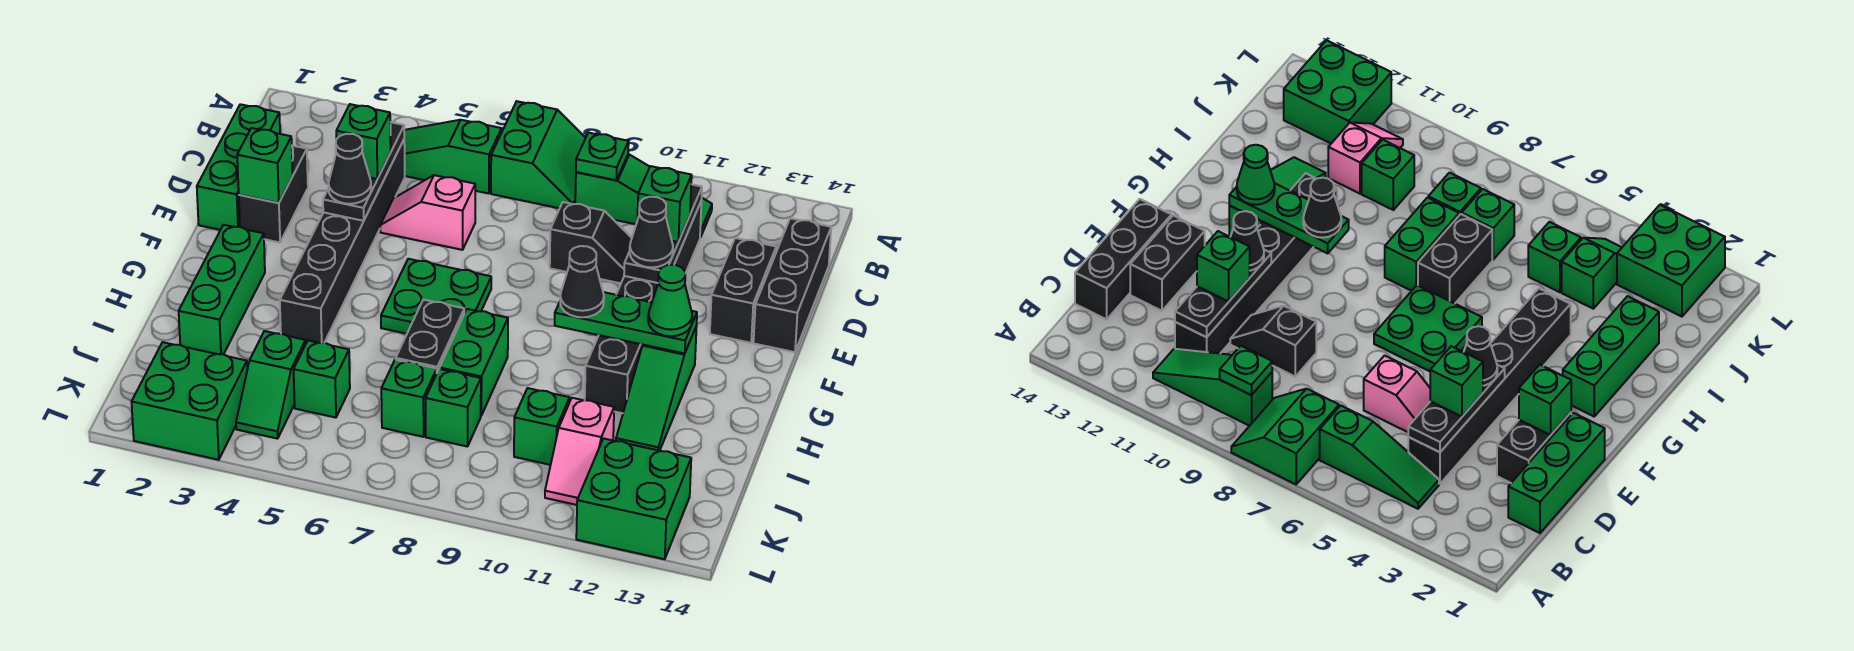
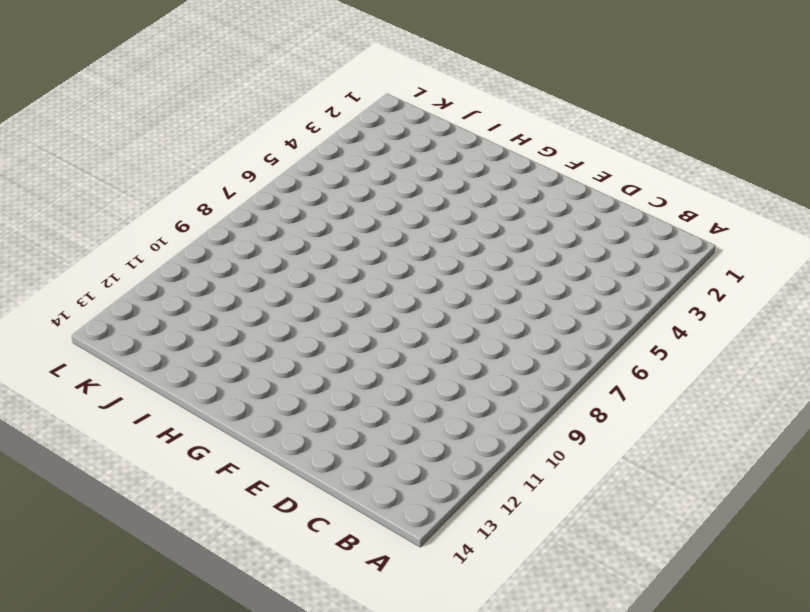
none -> green slope A7:B8 level 1 top 7
none -> green slope B4:B6 level 1 top 6
none -> green slope B9:B11 level 1 top 9
none -> green brick C1:E1 level 1

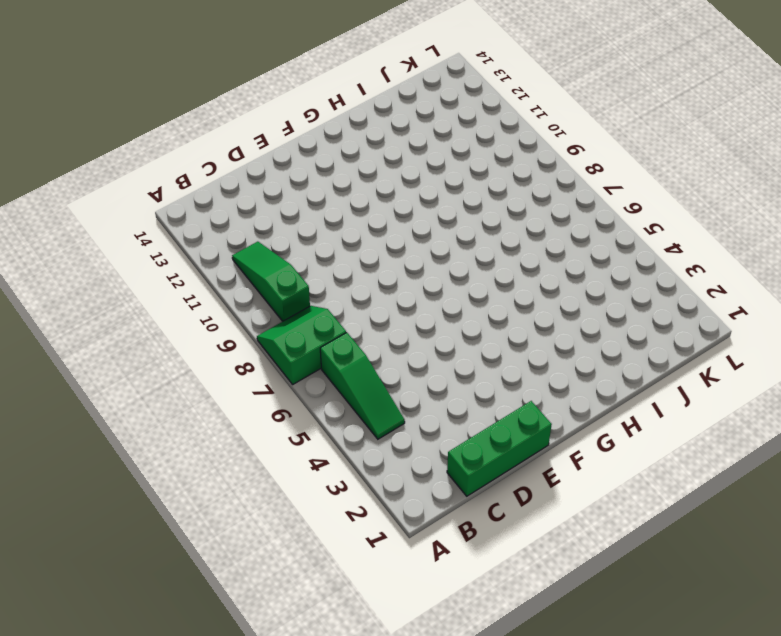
none -> black brick C4:H4 level 1
none -> black brick C11:H11 level 1
none -> black brick C14:E14 level 1
none -> black brick D2:E2 level 1

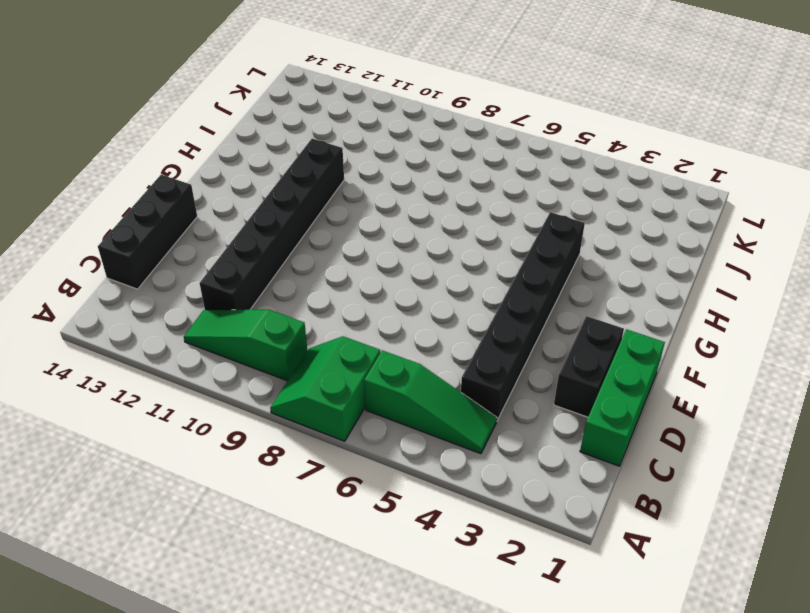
none -> pink slope D5:D6 level 1 top 6
none -> black slope D9:D10 level 1 top 9
none -> black brick D13:E13 level 1
none -> green plate F6:G7 level 1

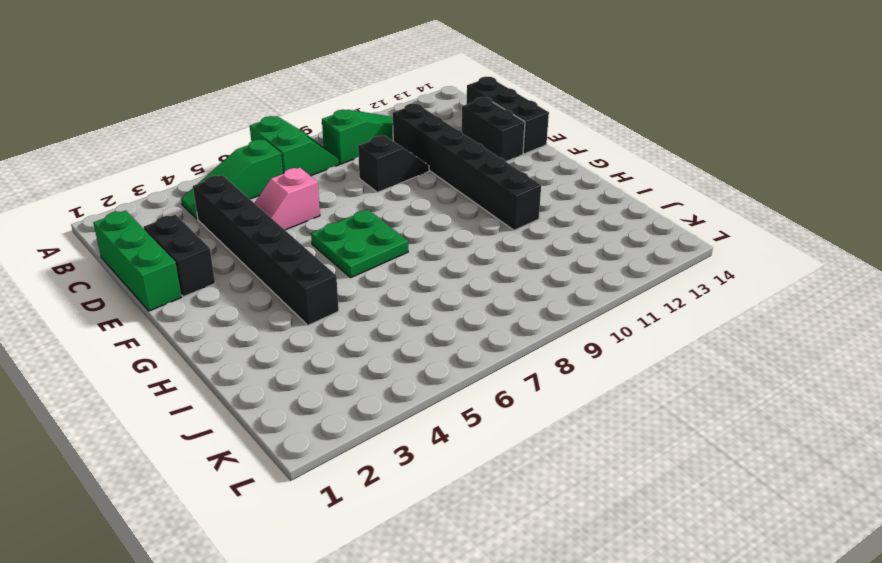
none -> green brick G2:I2 level 1
none -> green slope G12:I12 level 1 top G
none -> black brick H7:I7 level 1
none -> green brick H8:I8 level 1

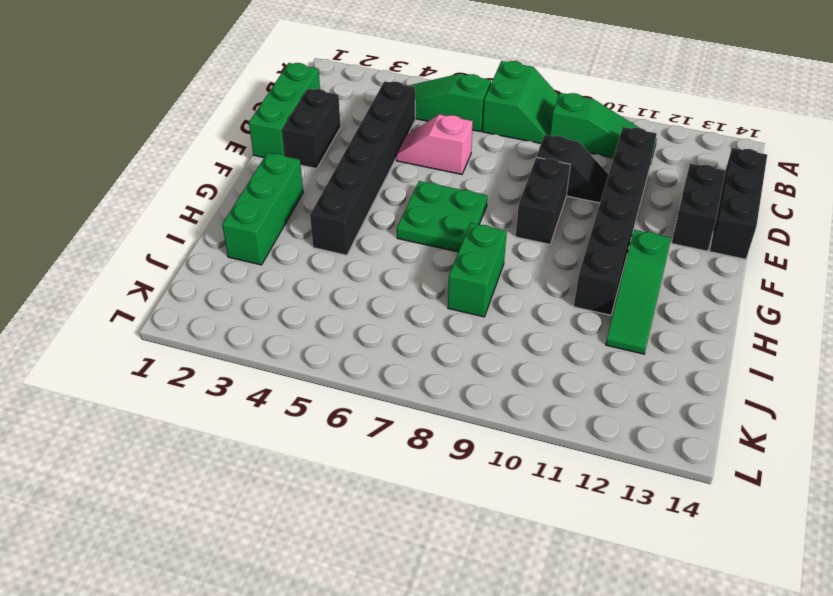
black brick E9:F9 level 1 -> black brick H7:I7 level 1
none -> green slope J4:K4 level 1 top J
none -> green brick J5 level 1
none -> green brick J7 level 1
none -> green brick J8 level 1

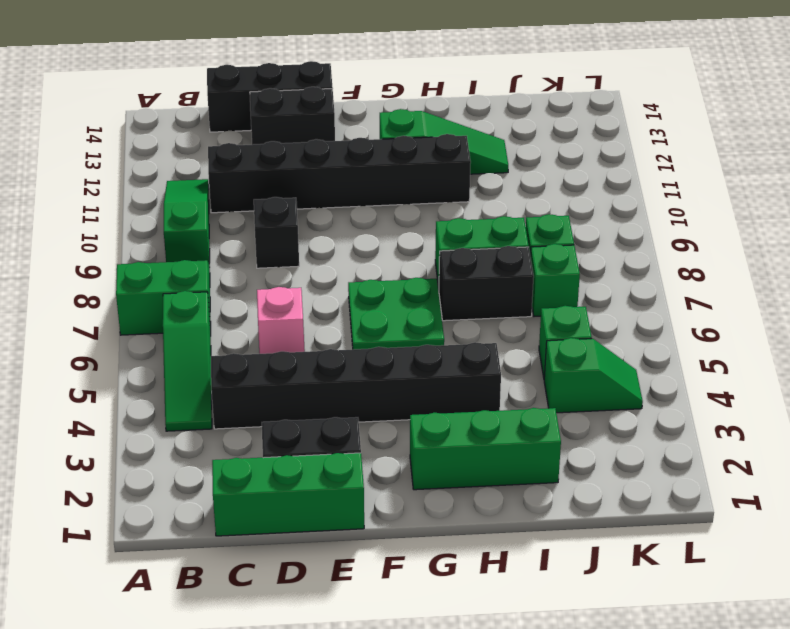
none -> green brick J10 level 1
none -> pink slope J11:K11 level 1 top J
none -> green brick K2:L3 level 1
none -> green brick K12:L13 level 1

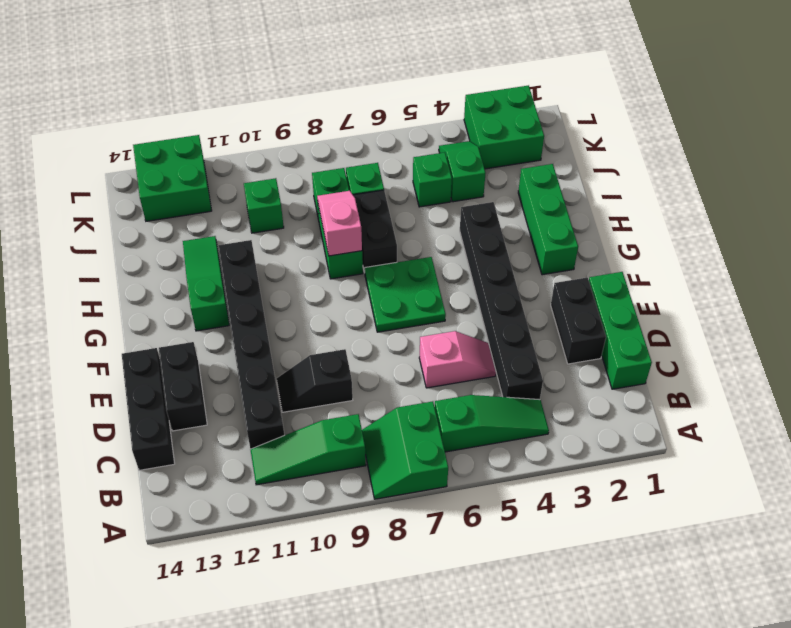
pink slope H8:I8 level 2 top H -> pink slope J11:K11 level 1 top J
none -> green plate B9 level 2
none -> black plate C4:E4 level 2
none -> black plate C11:E11 level 2
none -> green brick E2 level 2

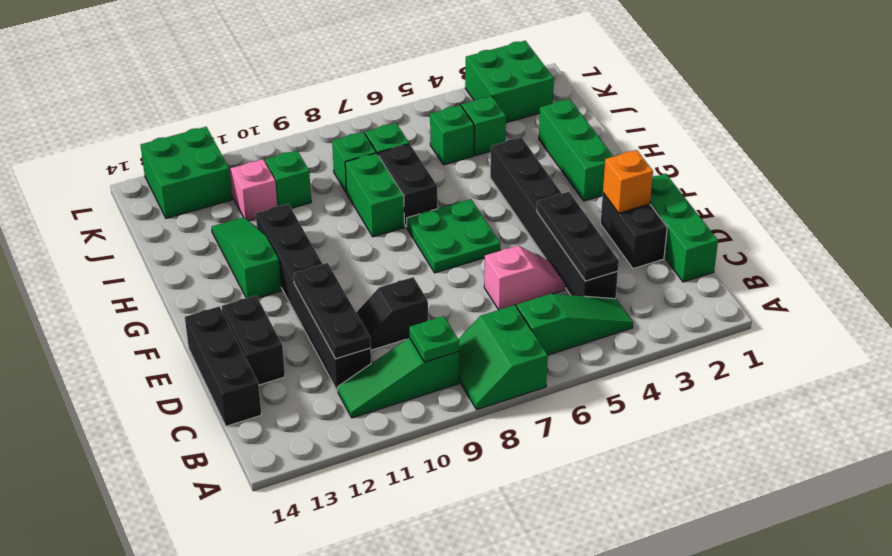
orange brick E2 level 2 -> green brick E2 level 2
none -> green plate G10:G12 level 2
none -> green brick D4 level 3
none -> green brick D11 level 3
none -> black cone E4 level 3

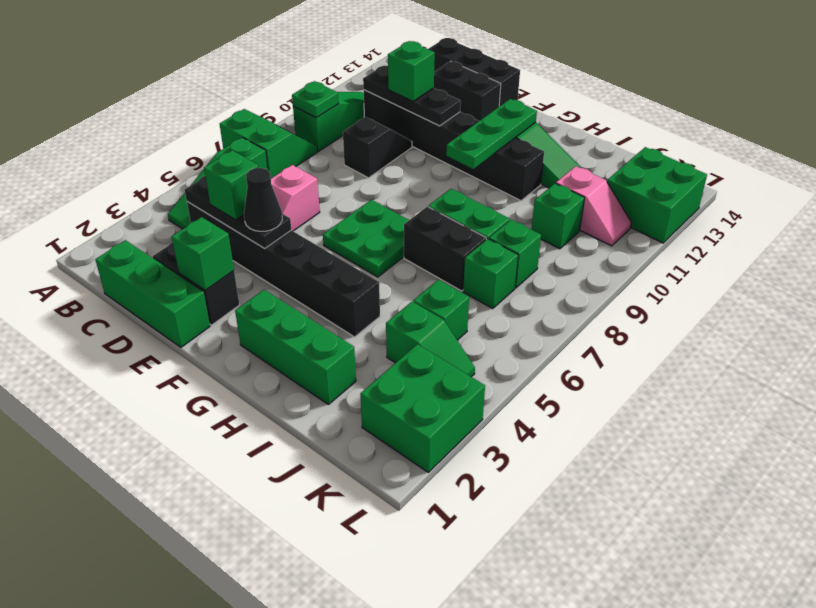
none -> black cone E11 level 3
none -> black cone G10 level 3
none -> green cone G12 level 3

